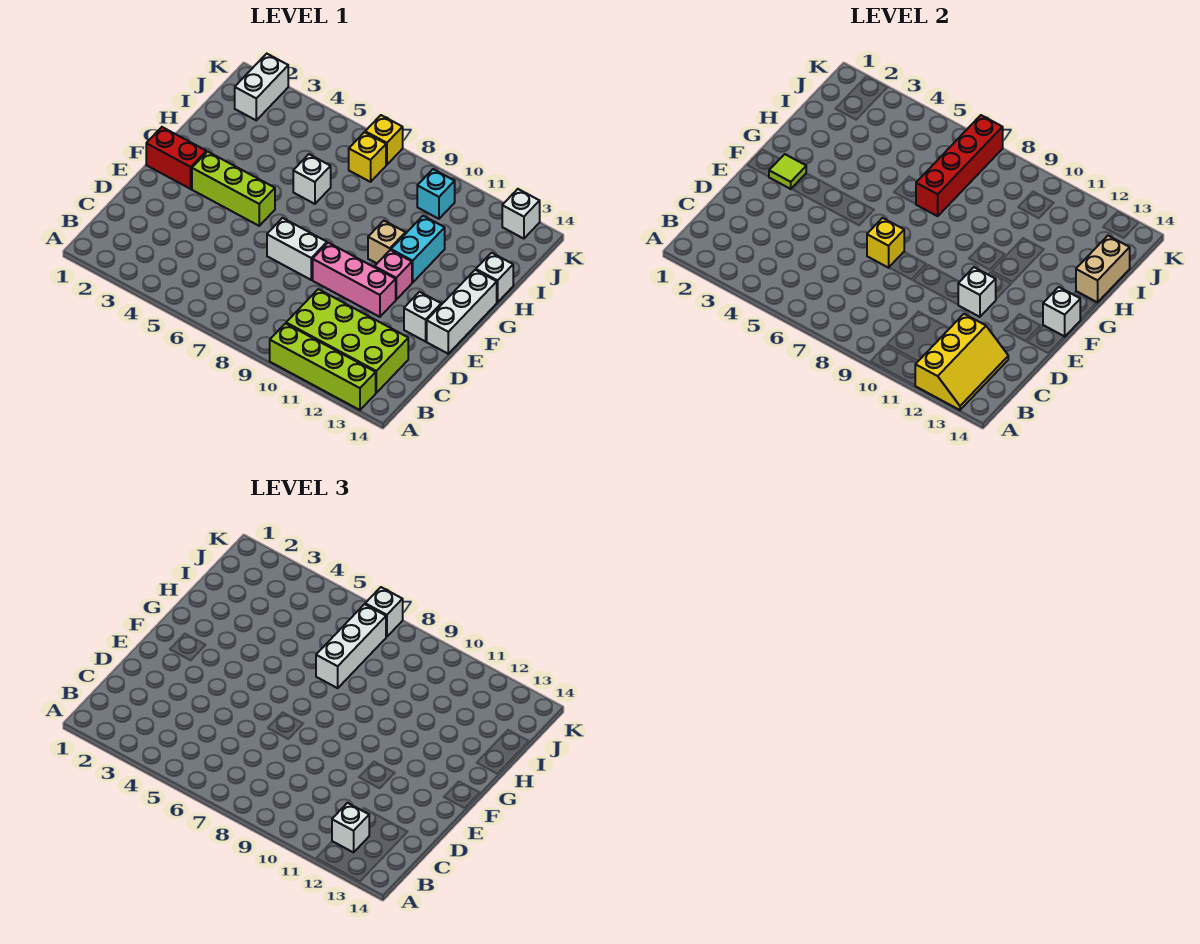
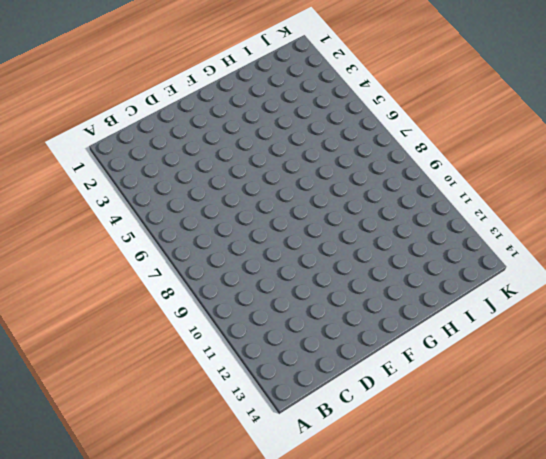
none -> lime brick A10:A13 level 1
none -> lime brick B10:C13 level 1
none -> white brick E7:E8 level 1

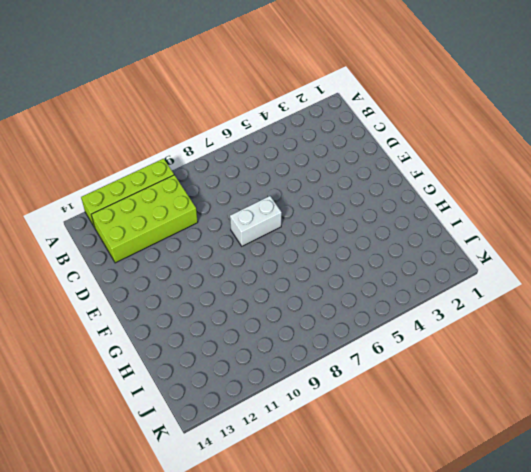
none -> pink brick E9:E11 level 1
none -> white brick E13 level 1
none -> white brick E14:G14 level 1

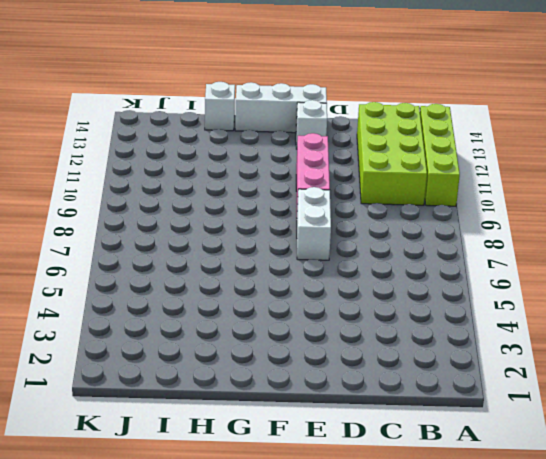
none -> red brick F1:F2 level 1
none -> lime brick F3:F5 level 1
none -> pink brick F11 level 1

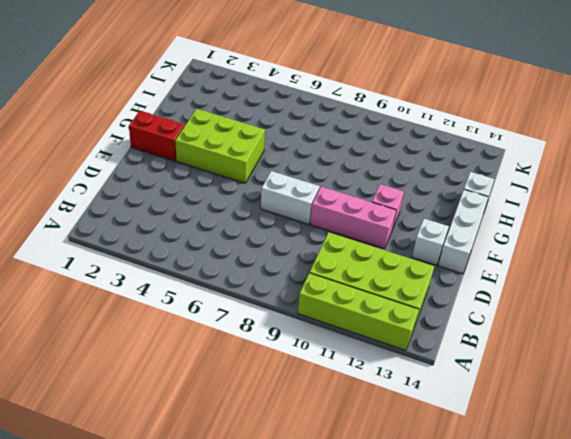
lime brick F3:G5 level 1 -> lime brick F3:F5 level 1
none -> tan brick G10 level 1
none -> cyan brick G11:H11 level 1
none -> white brick H6 level 1

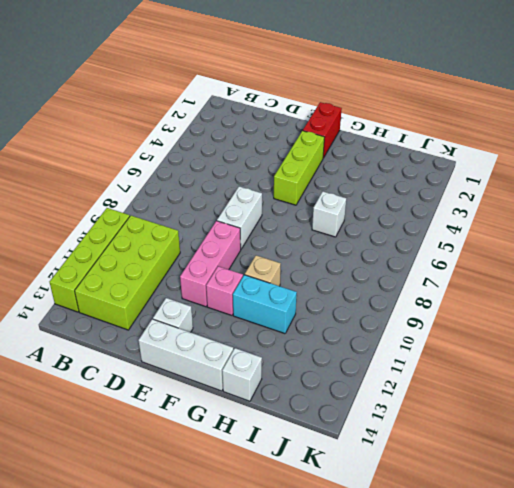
none -> white brick J2:K2 level 1
none -> yellow brick J7 level 1
none -> cyan brick J10 level 1

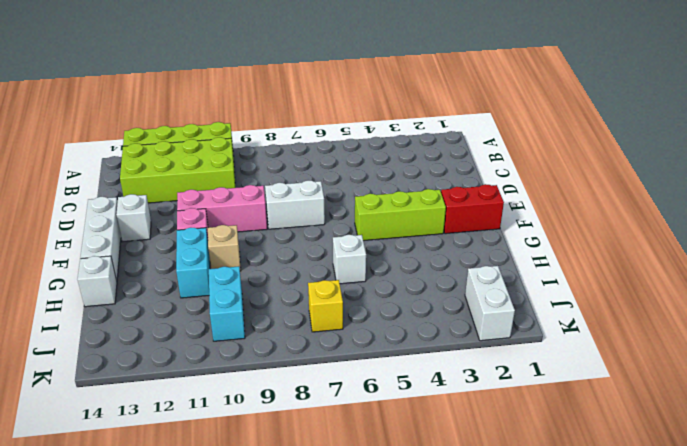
cyan brick I10:J10 level 1 -> cyan brick J10 level 1
none -> yellow brick K7 level 1
none -> white brick K13 level 1
none -> yellow slope A12:C13 level 2 top 12

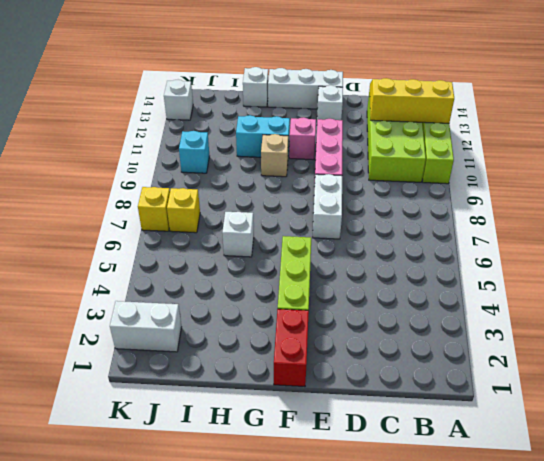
none -> yellow brick E7 level 2
none -> white brick E11 level 2
none -> lime tile F2 level 2

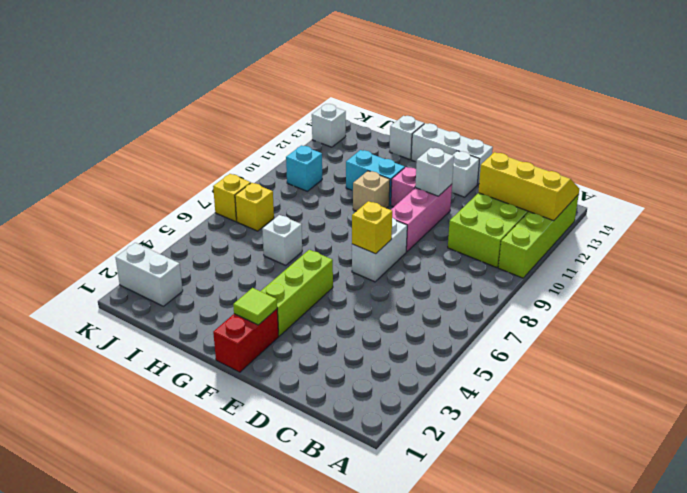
none -> white brick F14 level 2
none -> red brick H7:K7 level 2
none -> tan brick H14:I14 level 2

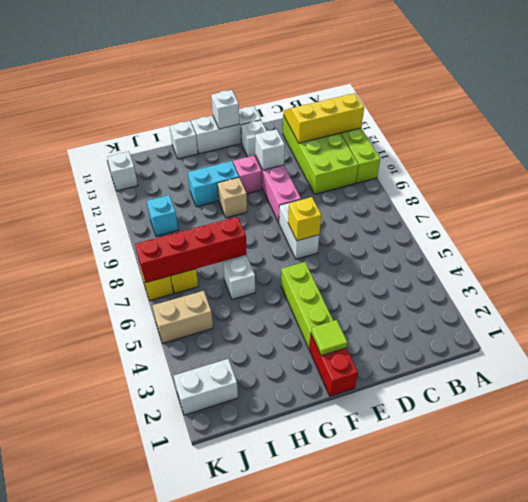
tan brick J5:K5 level 1 -> tan brick H14:I14 level 2
none -> white brick B12 level 3
none -> white brick H7:J7 level 3
none -> white brick K7 level 3

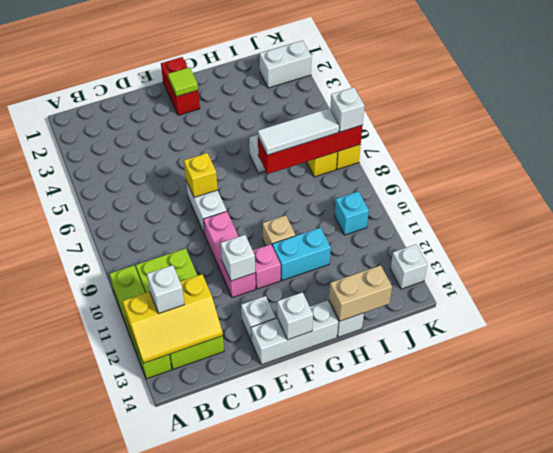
white tile H7:J7 level 3 -> white brick H7:J7 level 3
none -> lime brick F3:F5 level 1

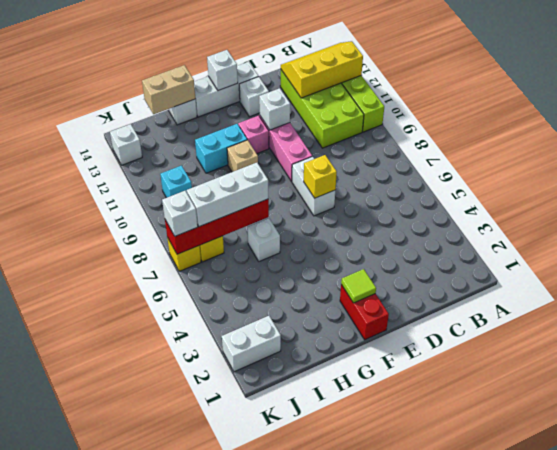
none -> lime brick F3:F5 level 1
none -> white brick B12 level 3

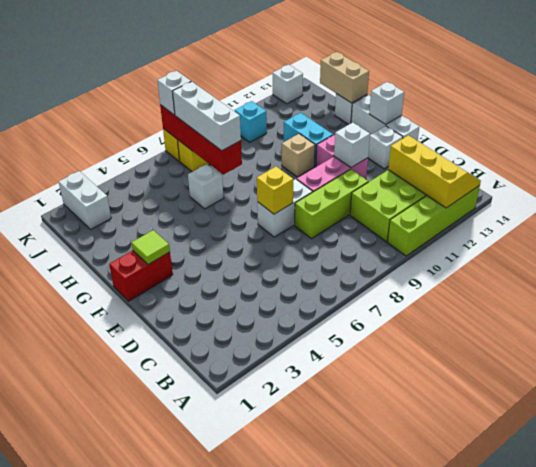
lime brick D8:D10 level 1 -> lime brick F3:F5 level 1
none -> white brick B12 level 3

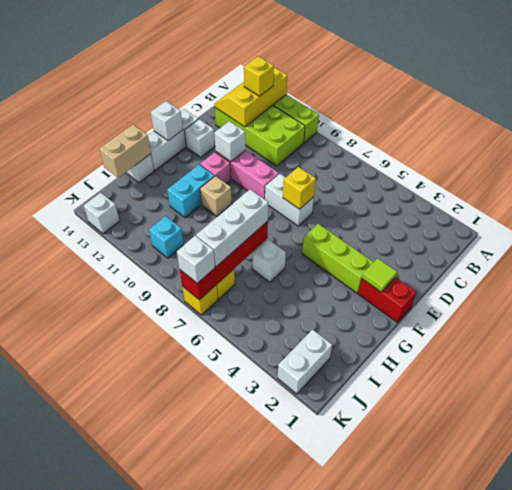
yellow brick B12 level 3 -> white brick B12 level 3

